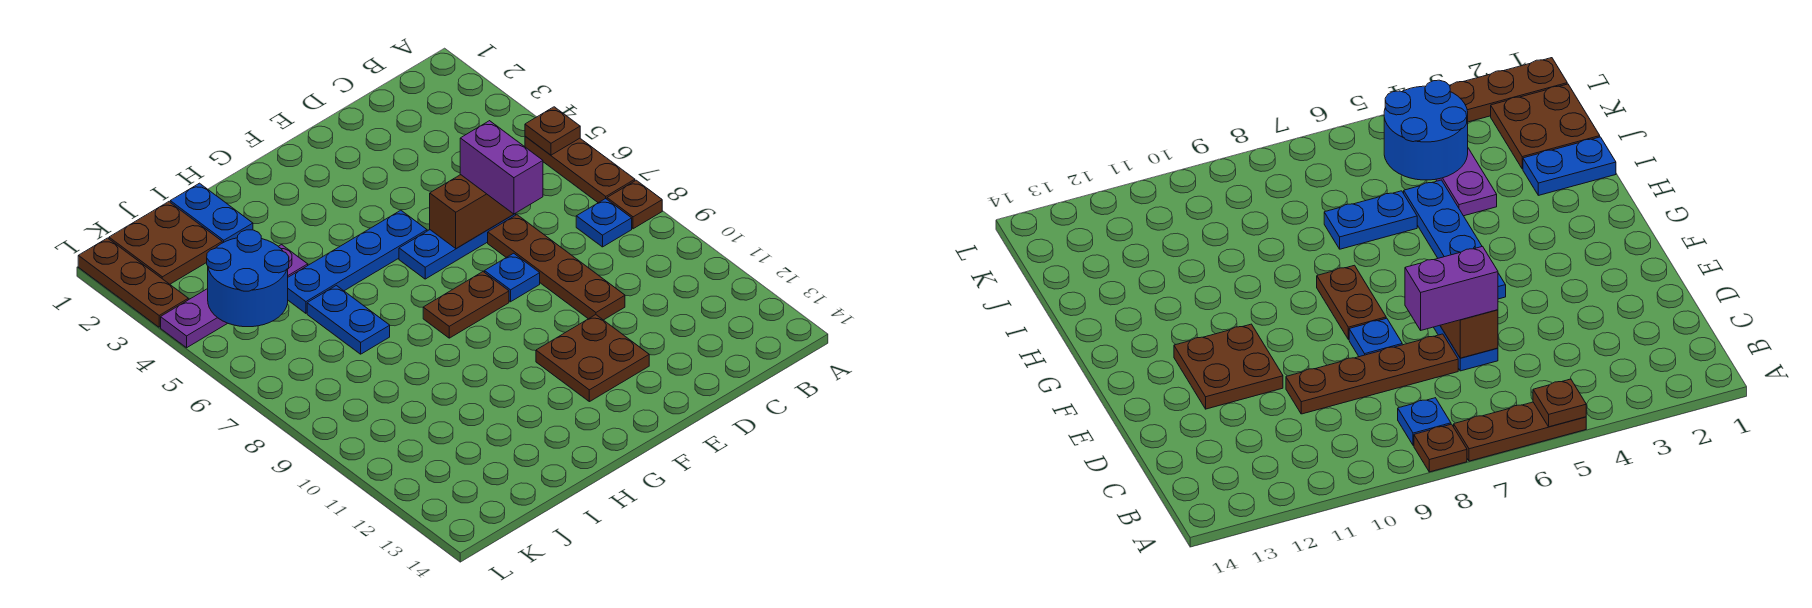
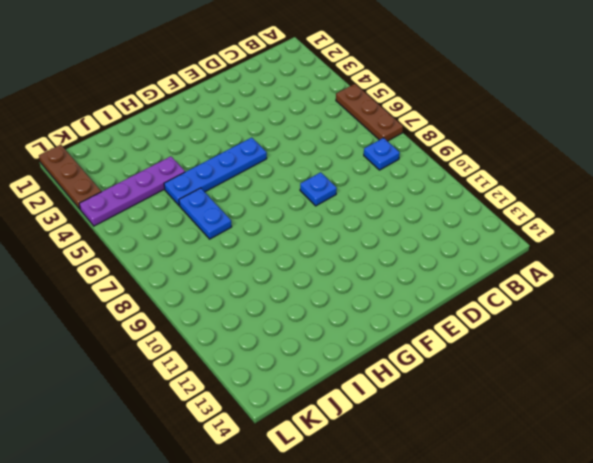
none -> brown plate A8 level 1
none -> blue plate D6:F6 level 1
none -> brown plate D7:D10 level 1

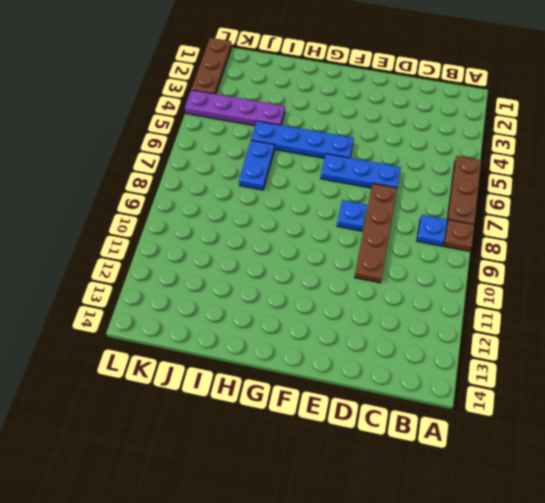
none -> brown plate E11:F12 level 1
none -> brown plate F8:G8 level 1
none -> blue plate I1:I2 level 1

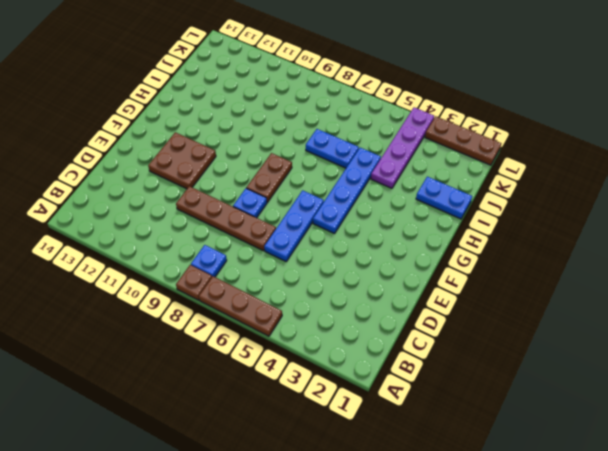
none -> brown plate J1:K2 level 1
none -> brown plate A5 level 2
none -> brown brick D6:E6 level 2

